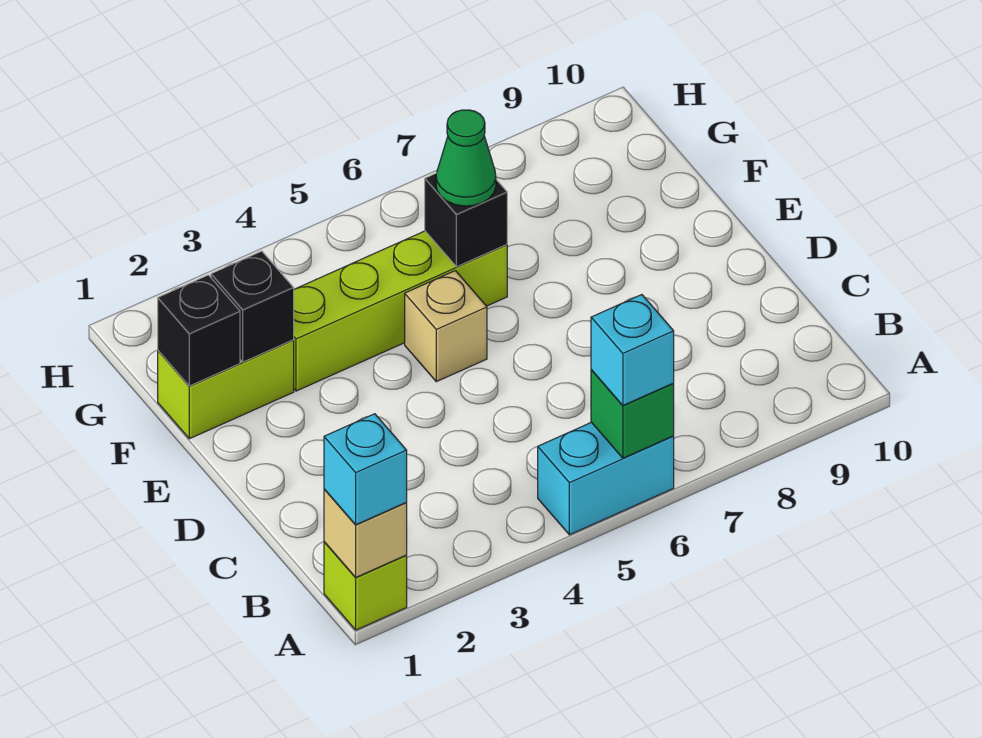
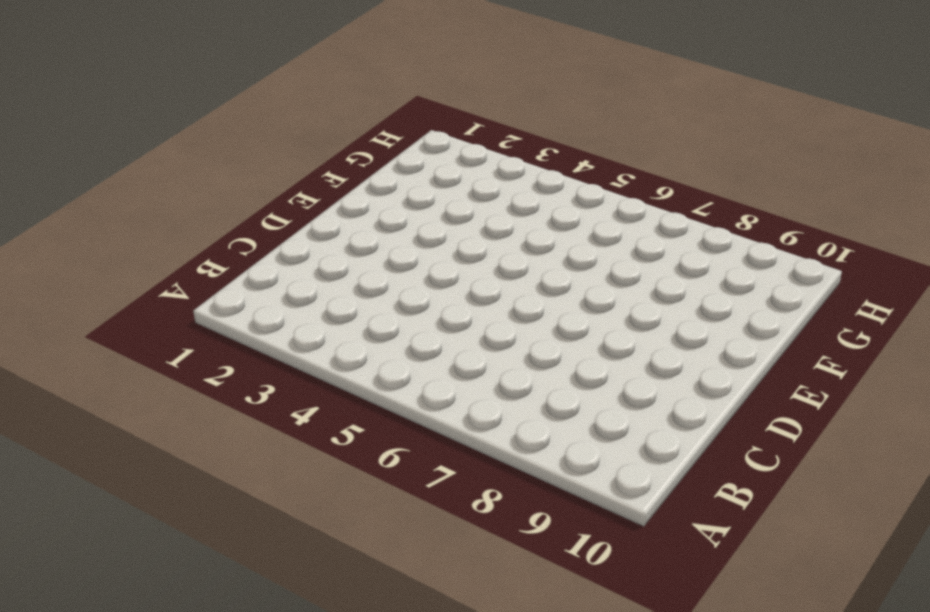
none -> lime brick A1 level 1
none -> cyan brick A5:A6 level 1
none -> tan brick E5 level 1

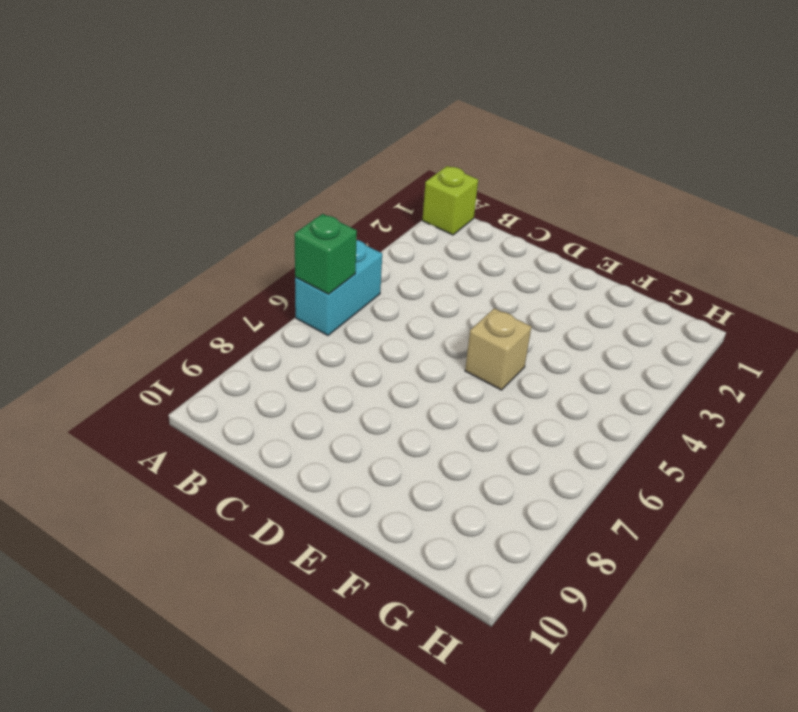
none -> lime brick F1:F2 level 1
none -> lime brick F3:F6 level 1
none -> tan brick A1 level 2

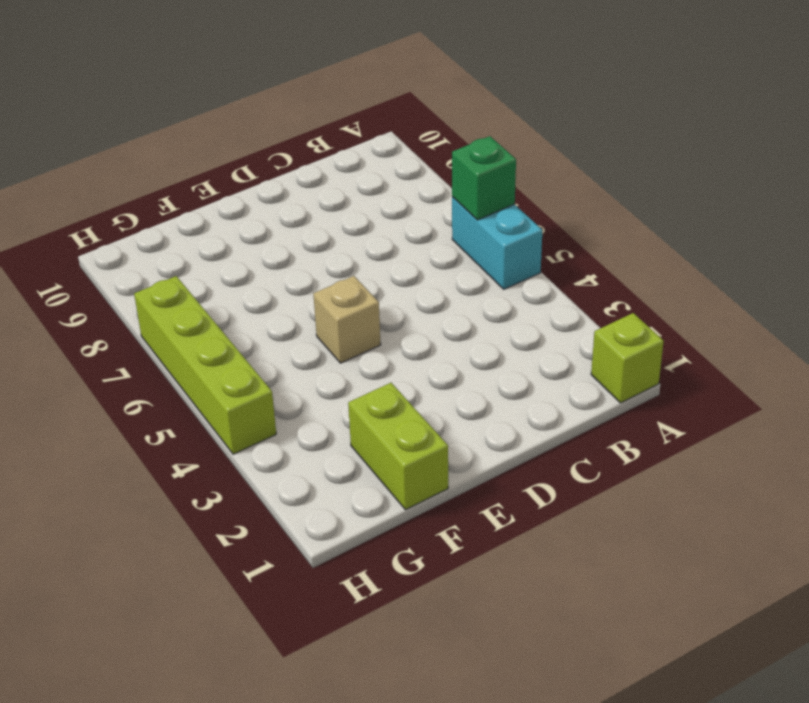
lime brick H4:H7 level 1 -> lime brick F3:F6 level 1
none -> tan brick A1 level 2
none -> black brick F1 level 2
none -> black brick F2 level 2

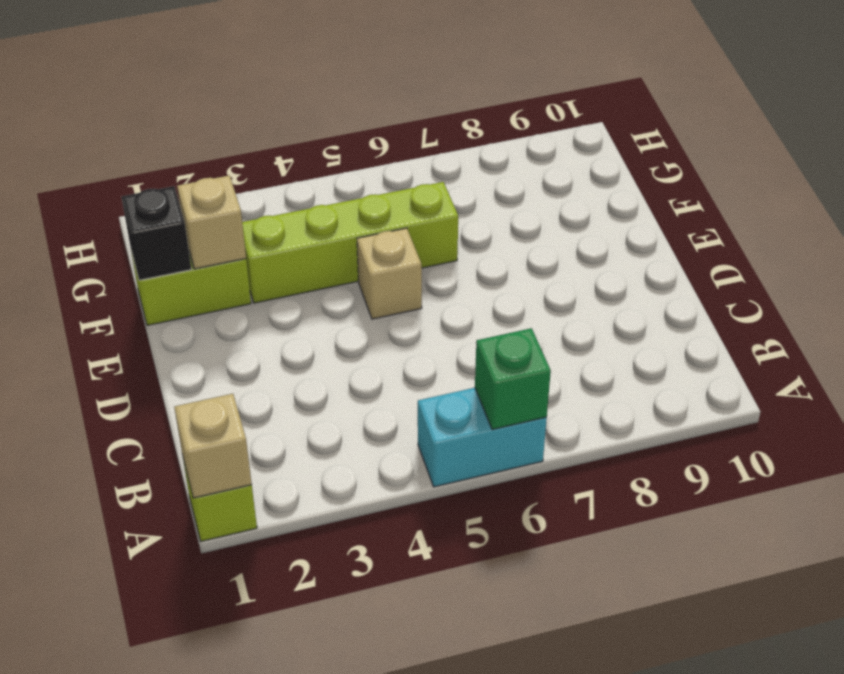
tan brick F2 level 2 -> black brick F2 level 2
none -> black brick F6 level 2
none -> cyan brick A1 level 3
none -> cyan brick A6 level 3

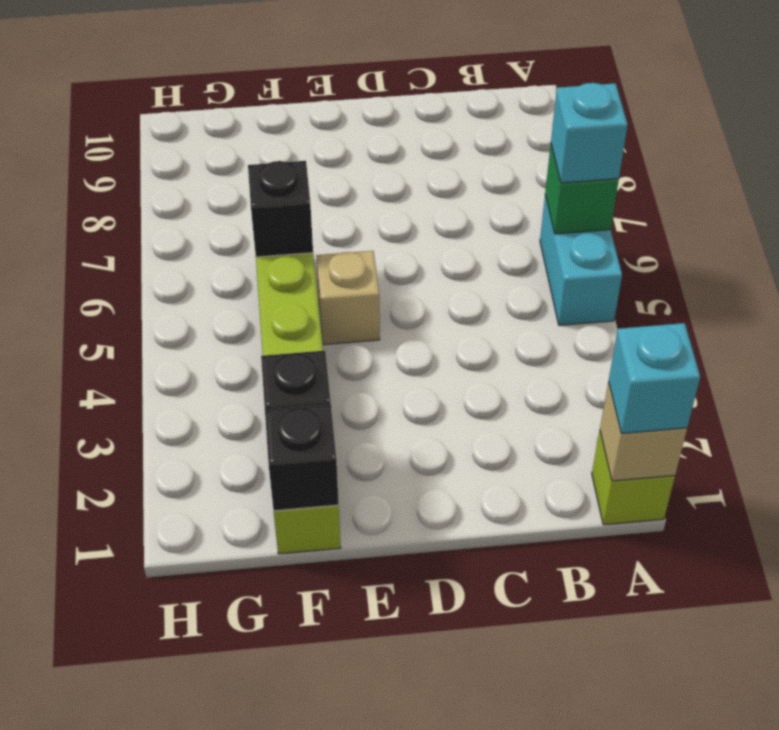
none -> green cone F6 level 3

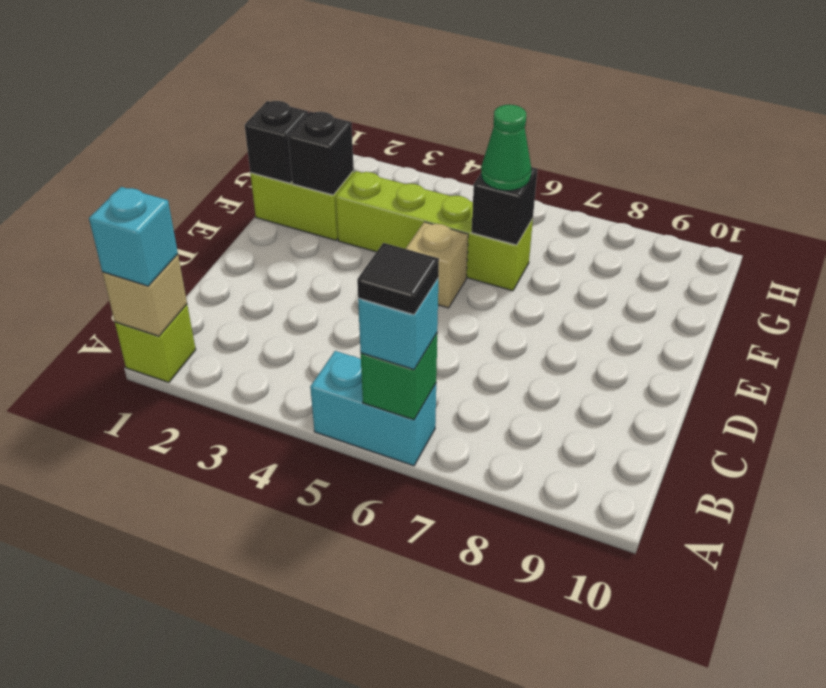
black tile A6 level 4 -> none

